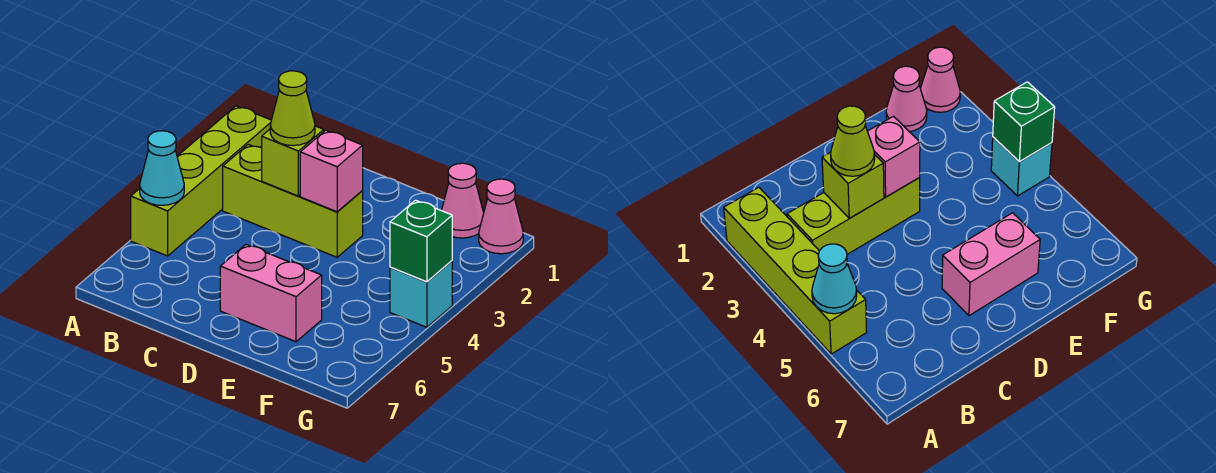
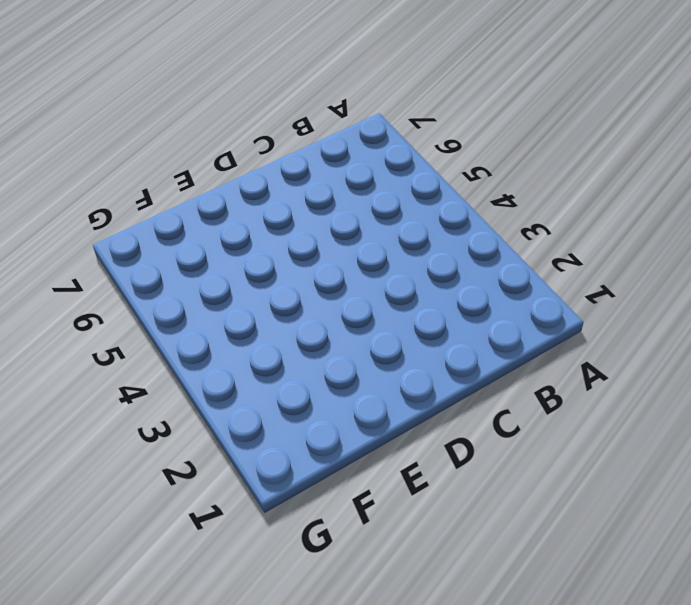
none -> lime brick A2:A5 level 1
none -> lime brick B3:D3 level 1

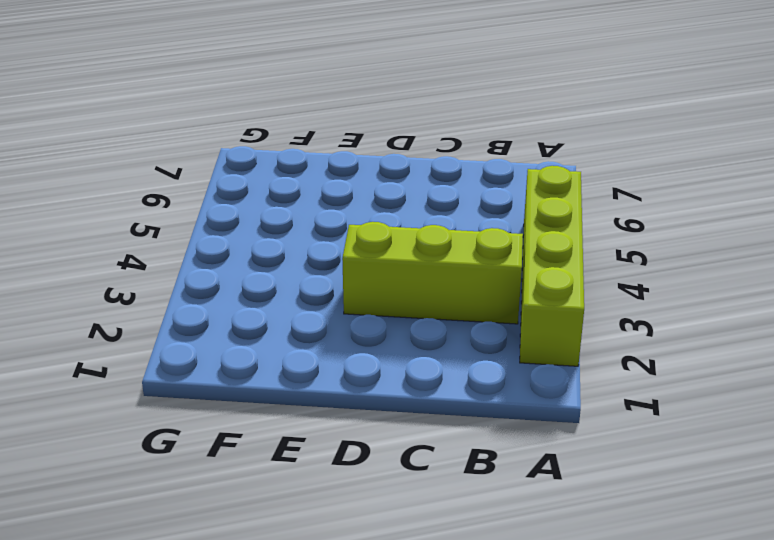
none -> pink brick D6:E6 level 1
none -> pink cone F1 level 1

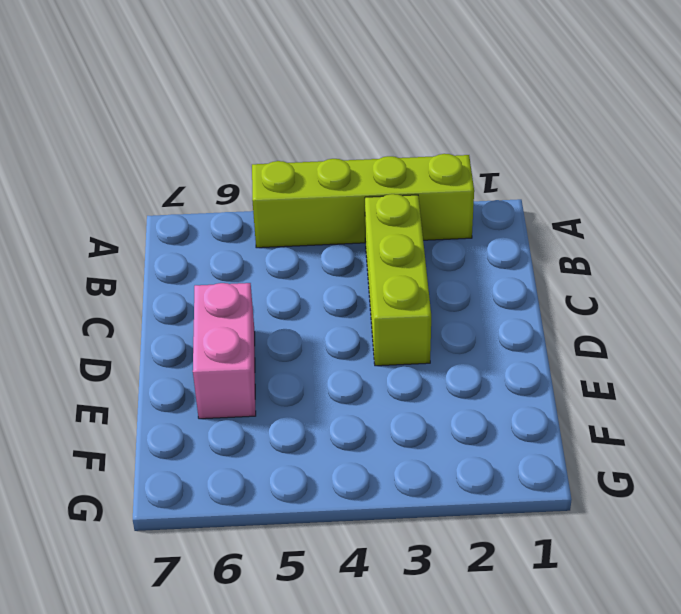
none -> pink cone F1 level 1
none -> pink cone G1 level 1

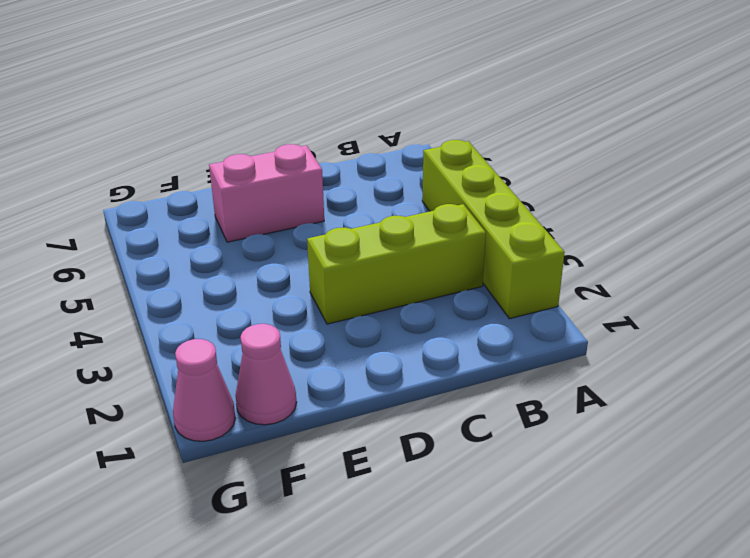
none -> cyan brick G4 level 1
none -> cyan cone A5 level 2

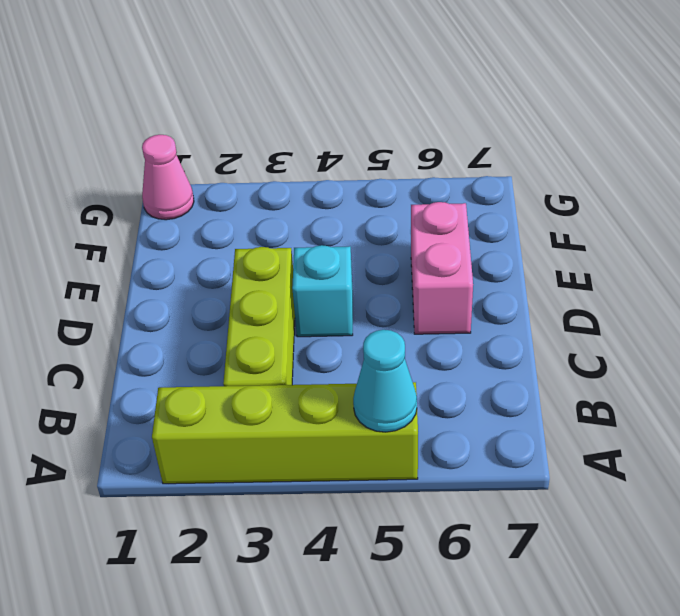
cyan brick D4 level 1 -> cyan brick G4 level 1
none -> pink cone F1 level 1
none -> lime brick C3 level 2

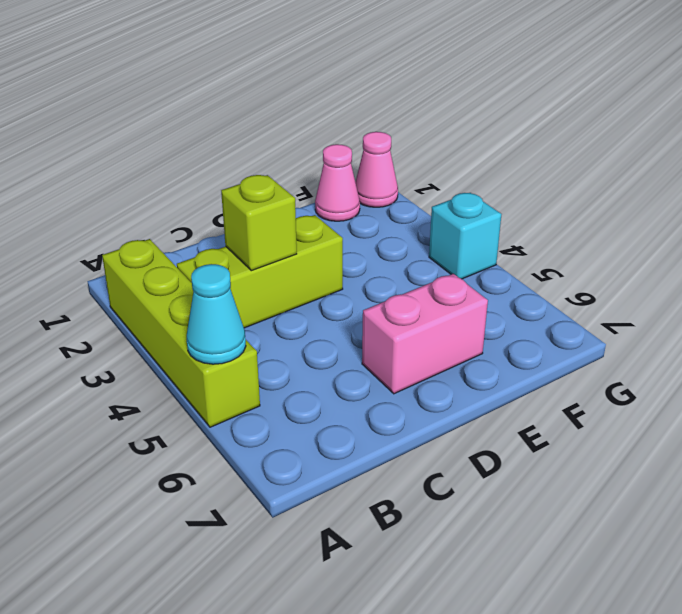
none -> pink brick D3 level 2
none -> green brick G4 level 2

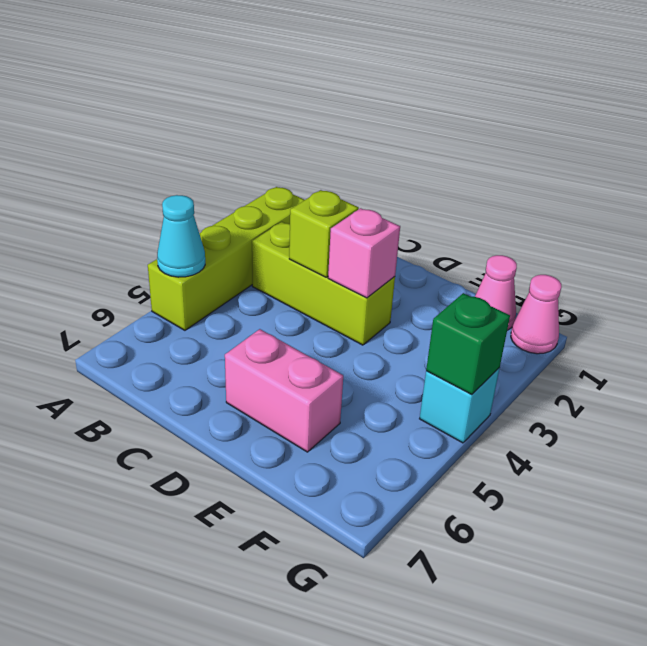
none -> lime cone C3 level 3

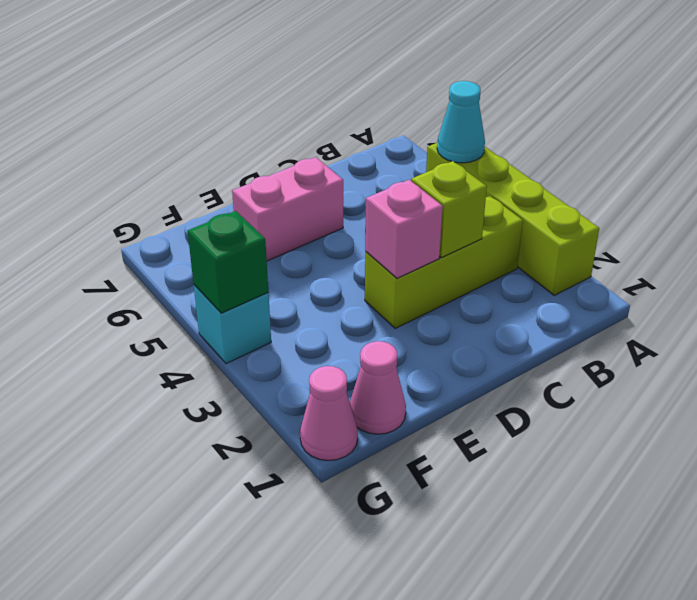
none -> lime cone C3 level 3

